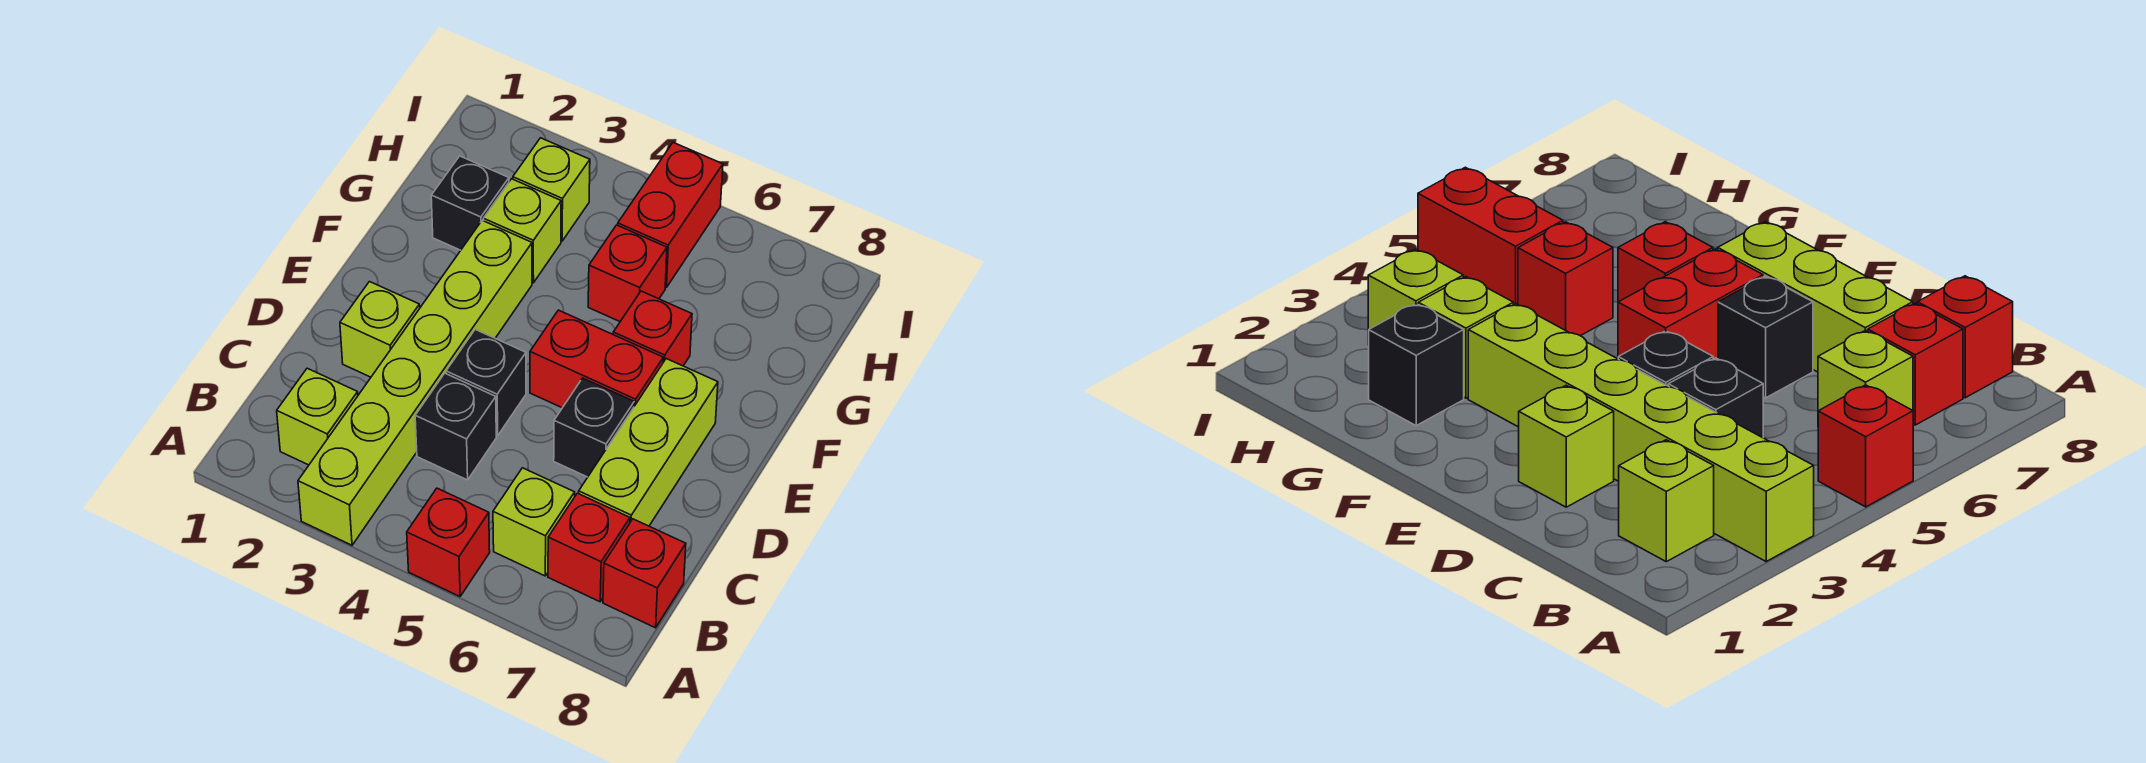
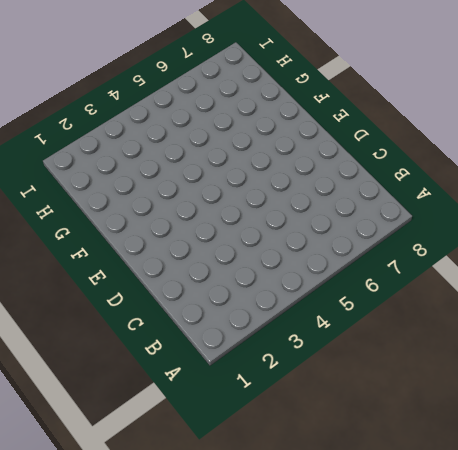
none -> lime brick A3:F3 level 1
none -> red brick A5 level 1
none -> lime brick B2 level 1

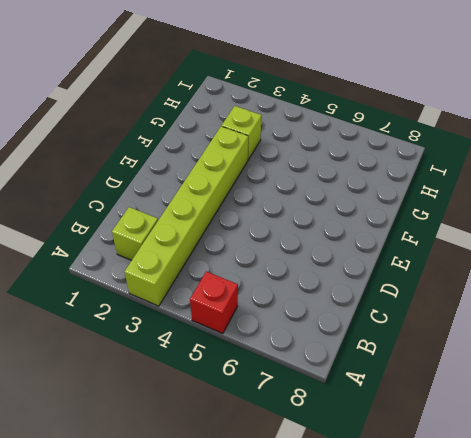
none -> lime brick B6 level 1
none -> red brick B7 level 1
none -> red brick B8 level 1

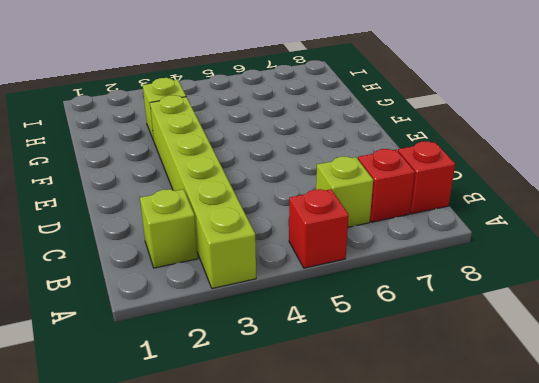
none -> black brick C4 level 1
none -> lime brick C7:E7 level 1
none -> lime brick D2 level 1

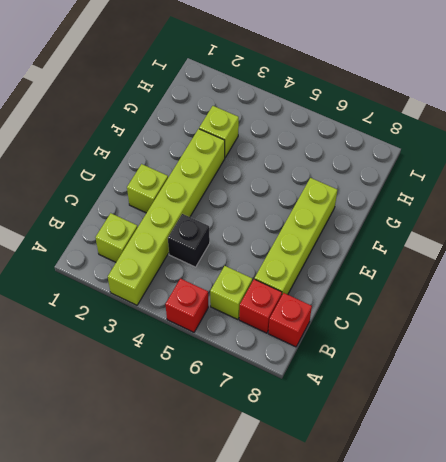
lime brick C7:F7 level 1 -> lime brick C7:E7 level 1
none -> black brick D4 level 1
none -> black brick D6 level 1
none -> red brick E5:E6 level 1

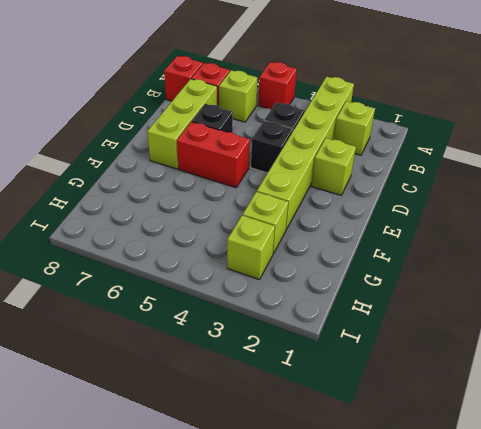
none -> red brick F6 level 1
none -> black brick G2 level 1
none -> red brick G5 level 1

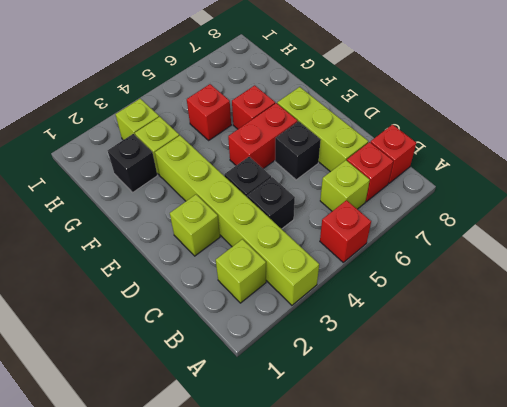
none -> red brick H5:I5 level 1

